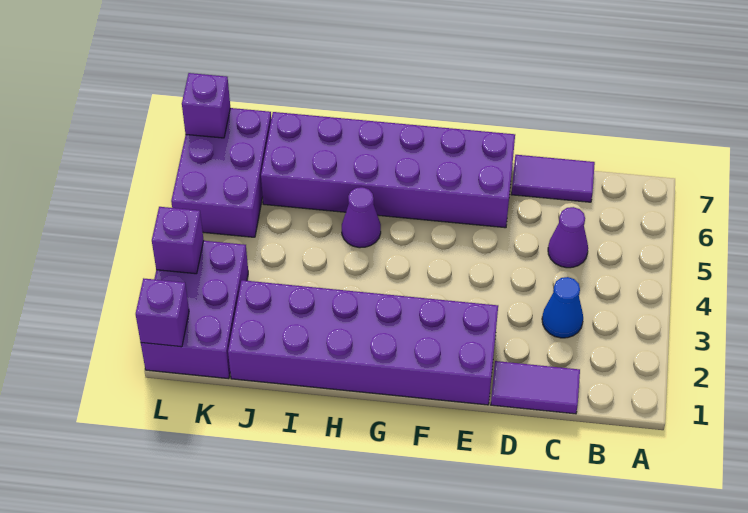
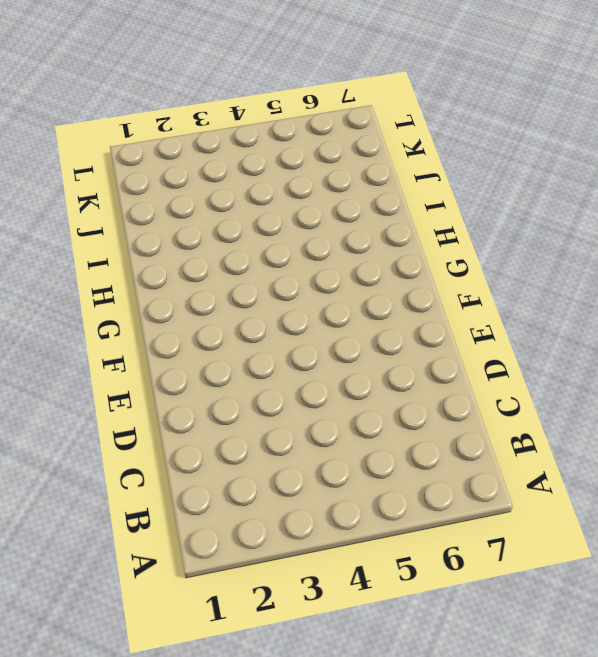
none -> purple tile C1:D1 level 1
none -> blue cone C3 level 1
none -> purple cone C5 level 1

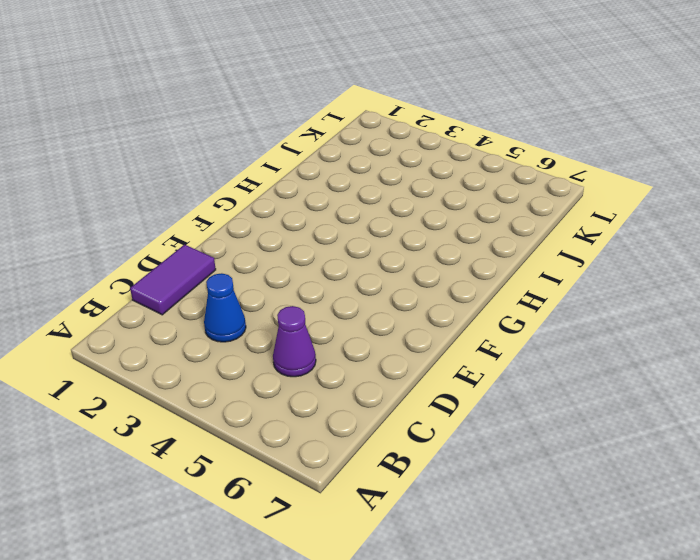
none -> purple tile C7:D7 level 1
none -> purple brick E1:J2 level 1
none -> purple brick E6:J7 level 1

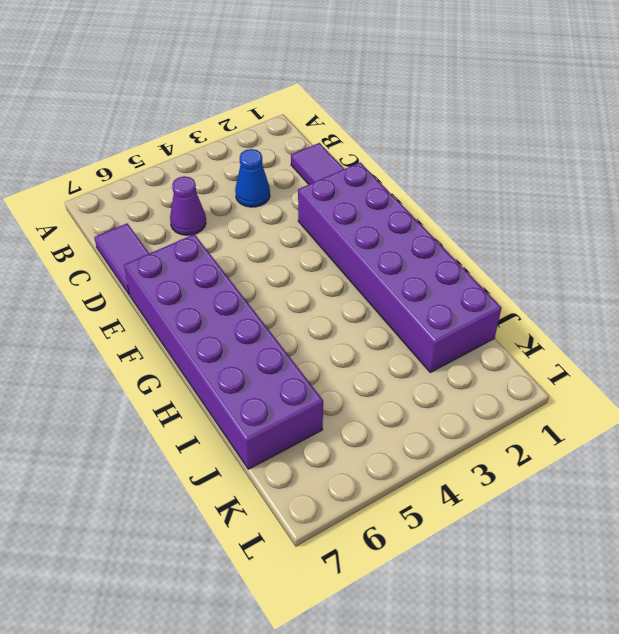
none -> purple cone H5 level 1
none -> purple brick K1:L3 level 1
none -> purple brick K5:L7 level 1

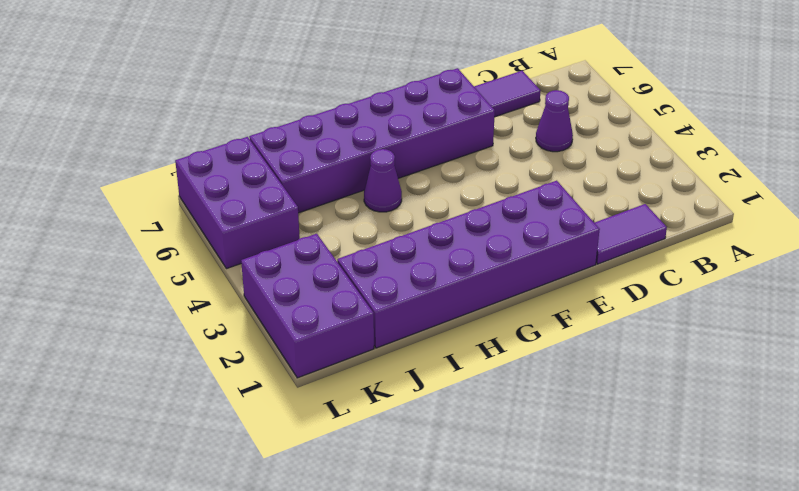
none -> blue cone C3 level 1
none -> purple brick L1 level 2
none -> purple brick L3 level 2

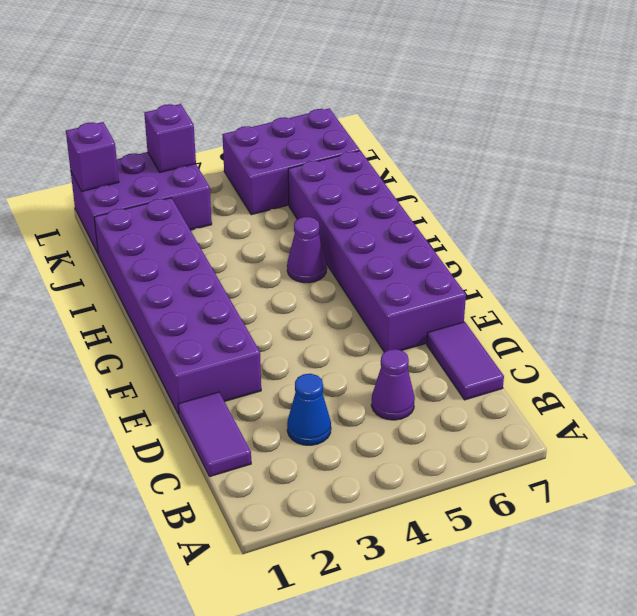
none -> purple brick L7 level 2

